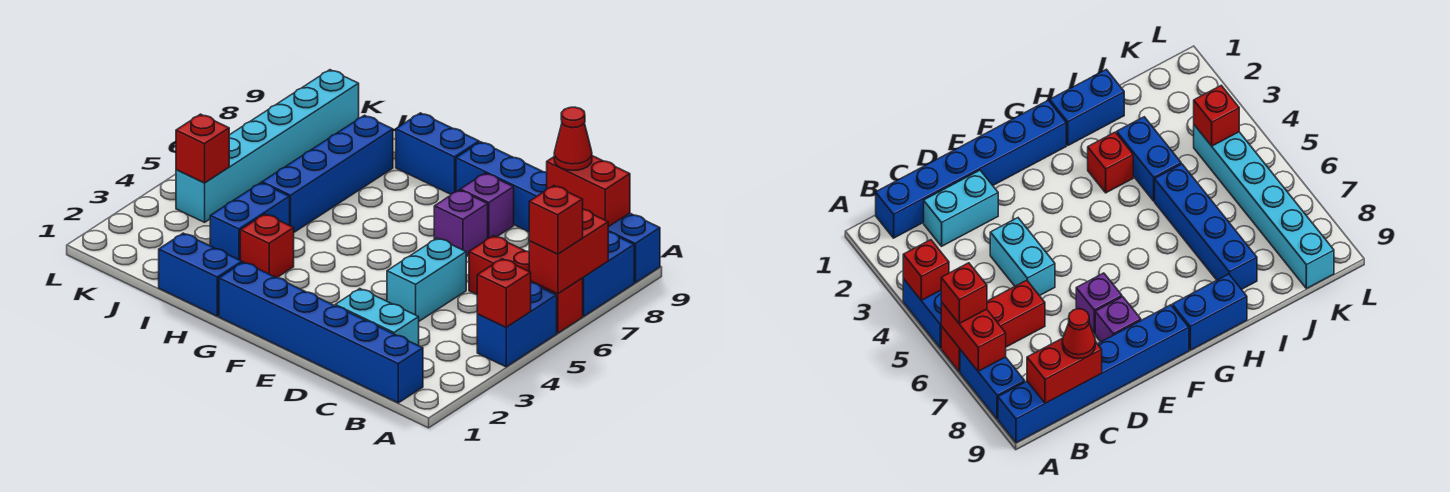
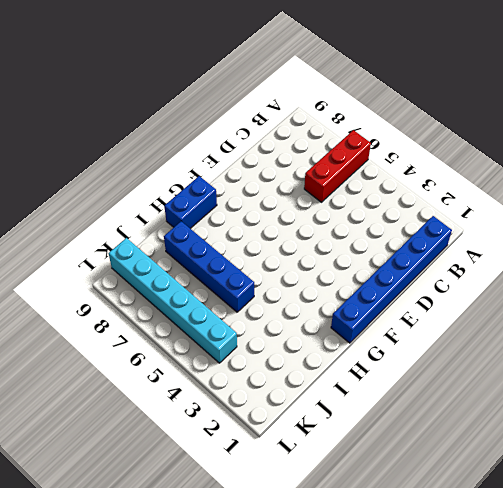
none -> blue brick A4:A5 level 1
none -> blue brick A7:A8 level 1
none -> blue brick A9:F9 level 1

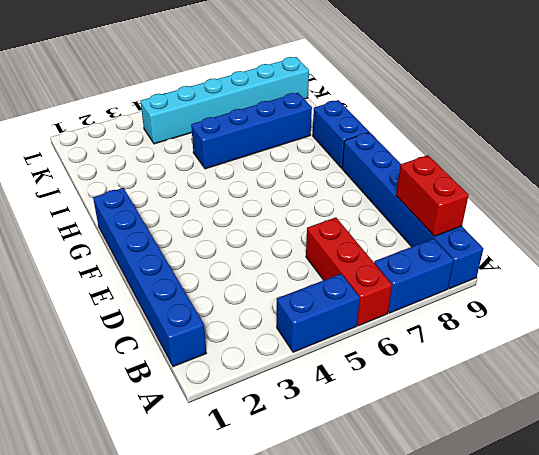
none -> cyan brick C2:D2 level 1
none -> cyan brick D4:D5 level 1
none -> purple brick E7 level 1

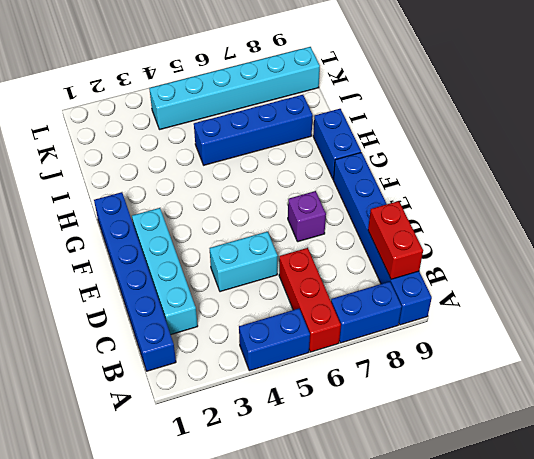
cyan brick C2:F2 level 1 -> cyan brick C2:D2 level 1
none -> purple brick E8 level 1
none -> blue brick H1:I1 level 1
none -> red brick H3 level 1

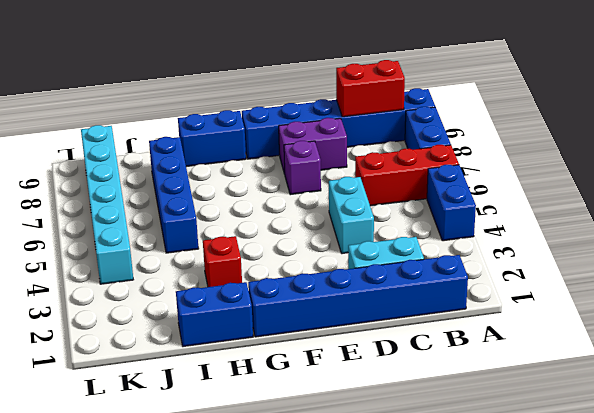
purple brick D8:E8 level 1 -> purple brick E8 level 1
none -> blue brick I3:I4 level 1
none -> red brick A4 level 2
none -> red brick A6:A7 level 2

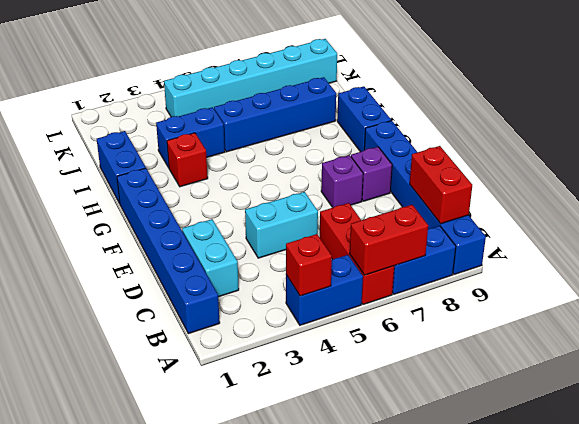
none -> red brick K4 level 2
none -> red brick A6 level 3
none -> red cone C9 level 3

